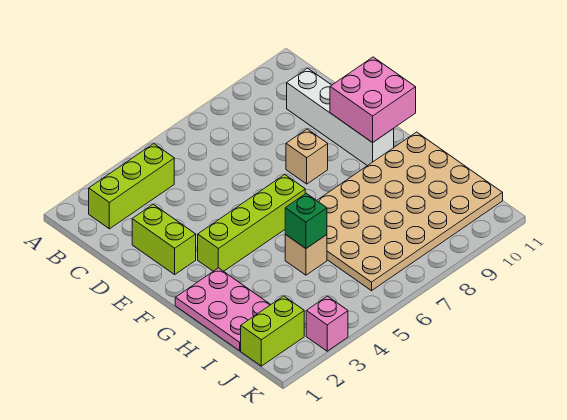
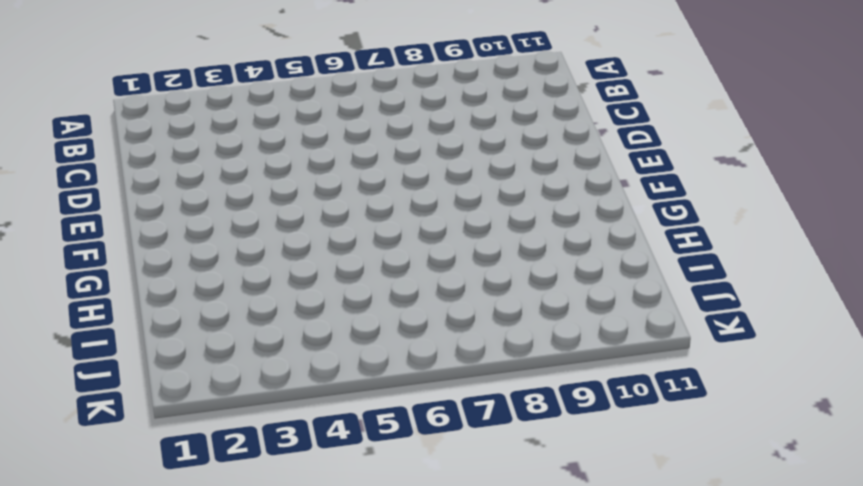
none -> lime brick B2:B4 level 1
none -> white brick C10:F10 level 1
none -> lime brick D2:E2 level 1

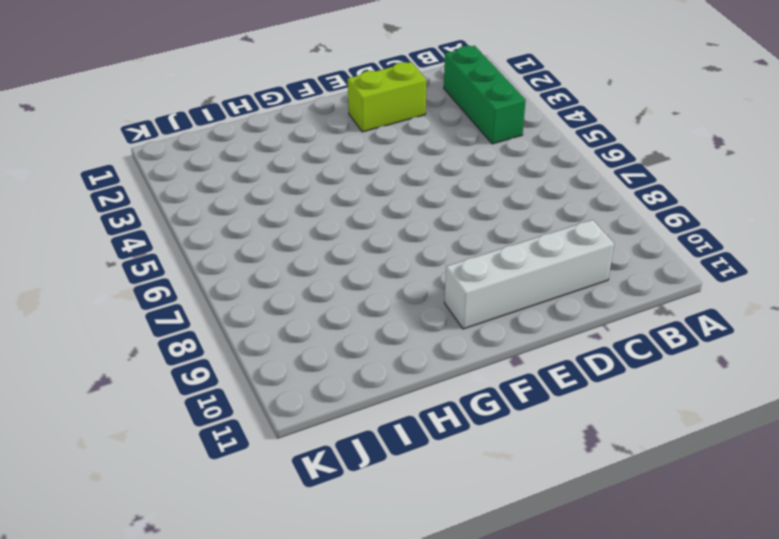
green brick B2:B4 level 1 -> lime brick B2:B4 level 1
none -> tan brick E8 level 1
none -> lime brick F3:F6 level 1
none -> pink plate G1:I2 level 1

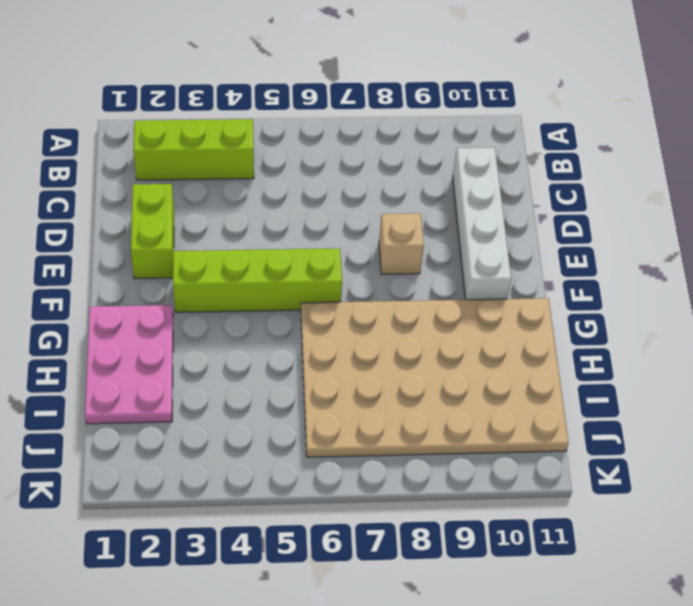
none -> tan brick H5 level 1
none -> lime brick J1:J2 level 1
none -> pink brick K3 level 1

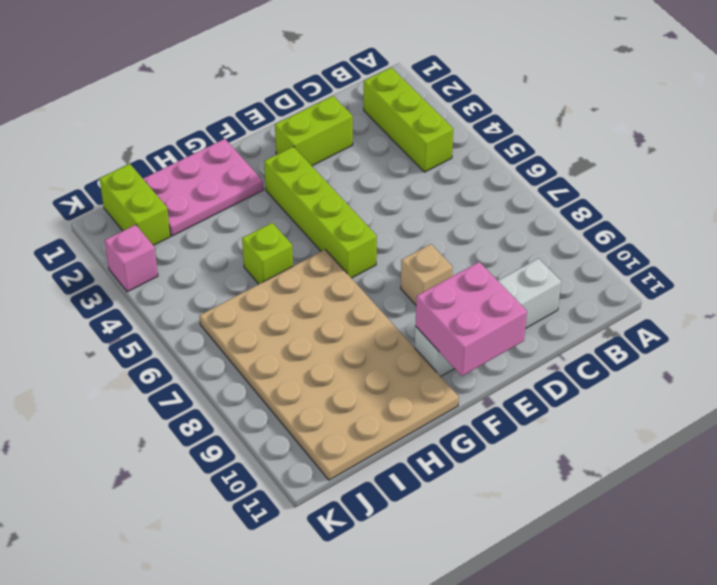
lime brick H5 level 1 -> tan brick H5 level 1
none -> green brick H5 level 2

